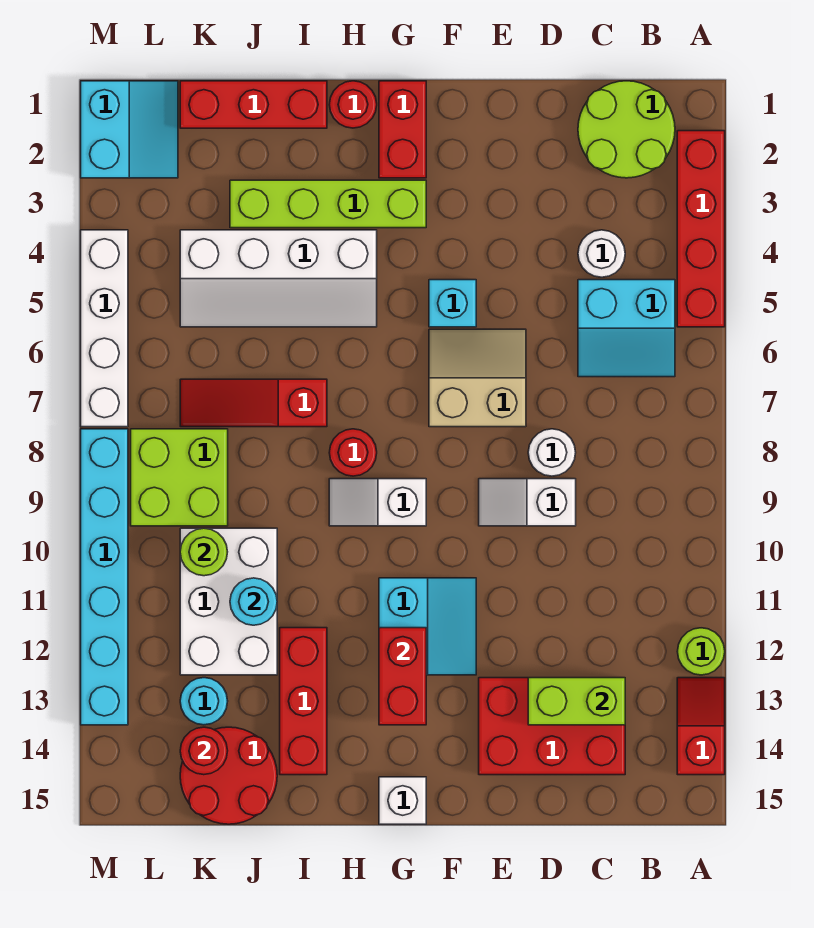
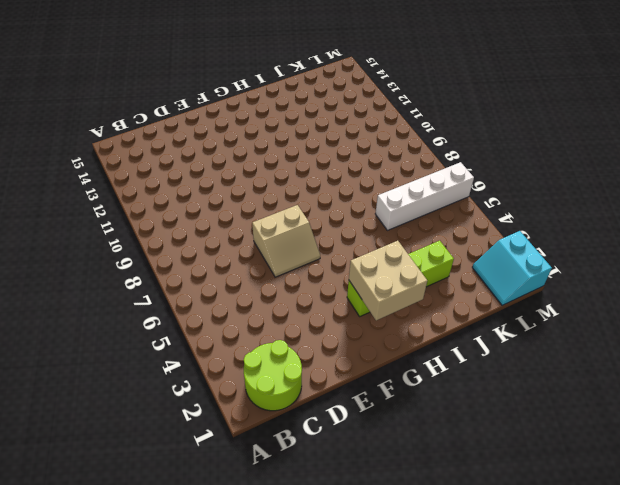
tan brick G2:H3 level 2 -> none
white brick J6:M6 level 1 -> white brick M4:M7 level 1
none -> red brick A2:A5 level 1
none -> lime round brick A12 level 1
none -> red slope A13:A14 level 1 top 14
none -> cyan slope B5:C6 level 1 top 5

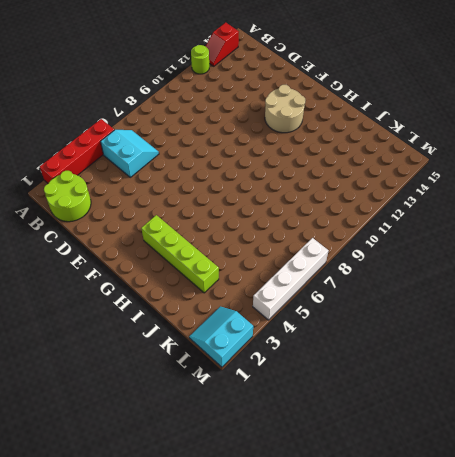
tan round brick F12:G13 level 1 -> cyan slope F11:G12 level 1 top G
none -> white round brick C4 level 1
none -> red brick C13:E14 level 1
none -> white round brick D8 level 1
none -> white slope D9:E9 level 1 top D

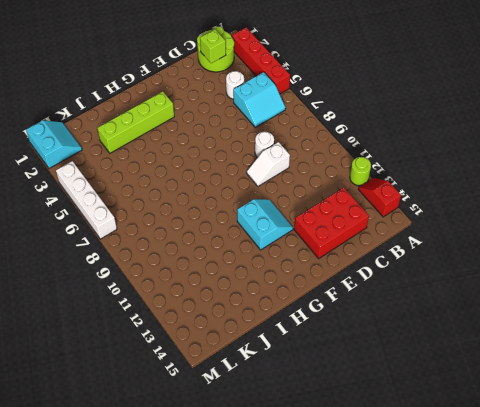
lime brick C2 level 2 -> none
none -> tan slope E6:F7 level 1 top 7
none -> cyan brick F5 level 1
none -> red brick G1:G2 level 1
none -> white slope G9:H9 level 1 top G

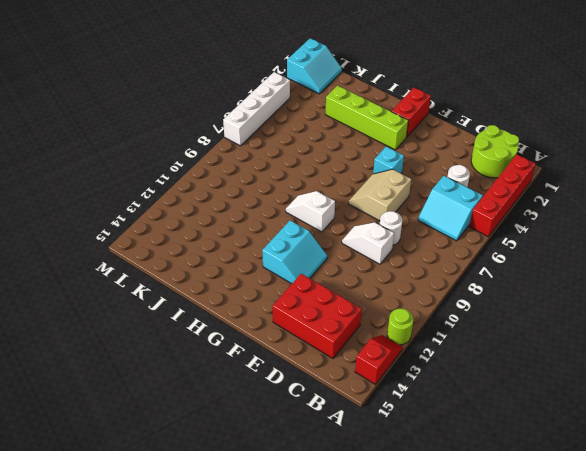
tan slope E6:F7 level 1 top E -> tan slope E6:F7 level 1 top 7
none -> white brick G15 level 1
none -> red round brick H1 level 1
none -> white slope H4:K5 level 1 top 4
none -> red round brick H8 level 1

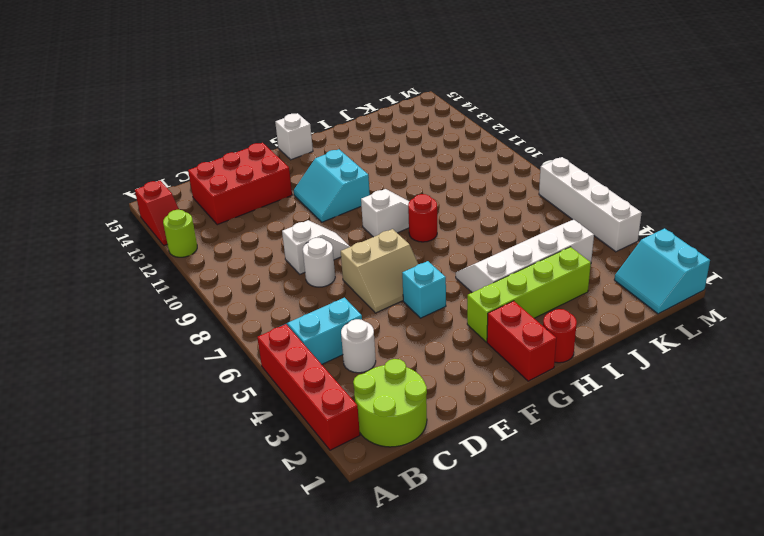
none -> red brick I1:K1 level 1
none -> red slope I7:K7 level 1 top I
none -> red brick I12:I14 level 1
none -> white brick J10:K12 level 1

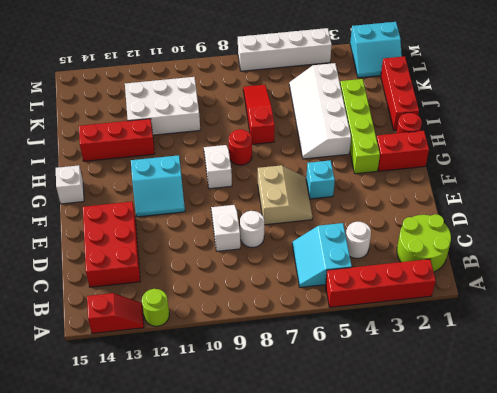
none -> red round brick J14:K15 level 1
none -> lime brick K8:L9 level 1
none -> cyan round brick K13 level 1
none -> cyan brick M8:M13 level 1

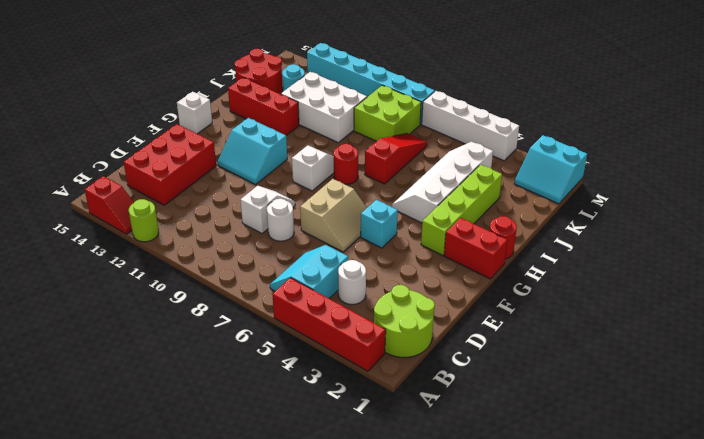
none -> red brick I1:K1 level 1
none -> lime brick C13:D13 level 2
none -> red brick G12:G13 level 2
none -> cyan round brick J11 level 2

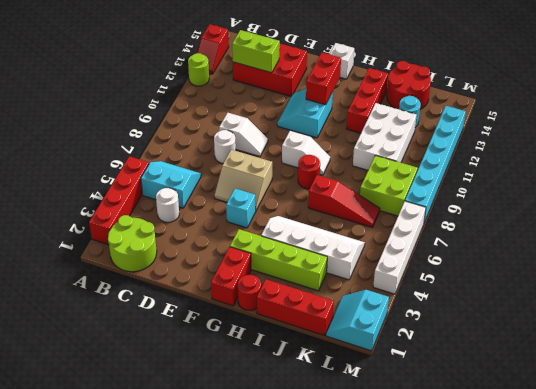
none -> cyan round brick J11 level 2
none -> lime round brick K10 level 2
none -> red round brick K14 level 2

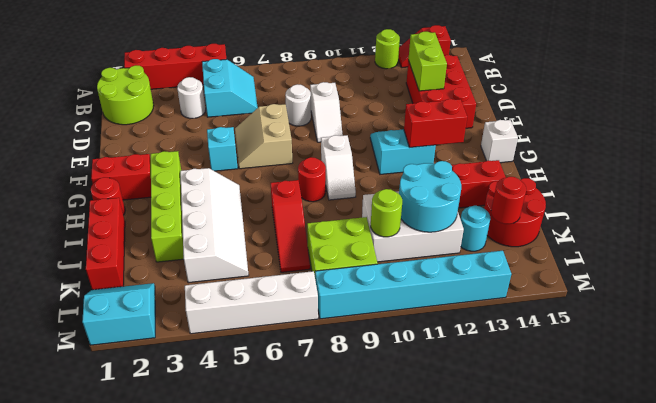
cyan round brick J11:K12 level 2 -> cyan round brick J11 level 2

